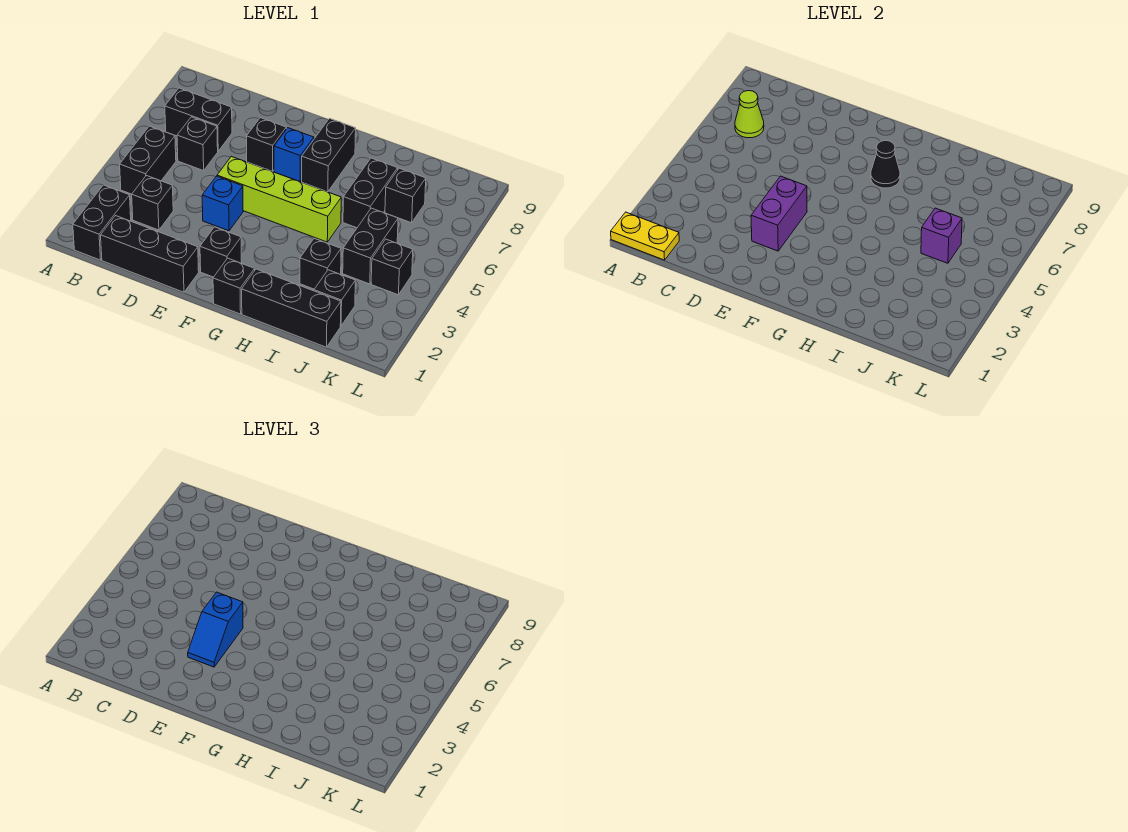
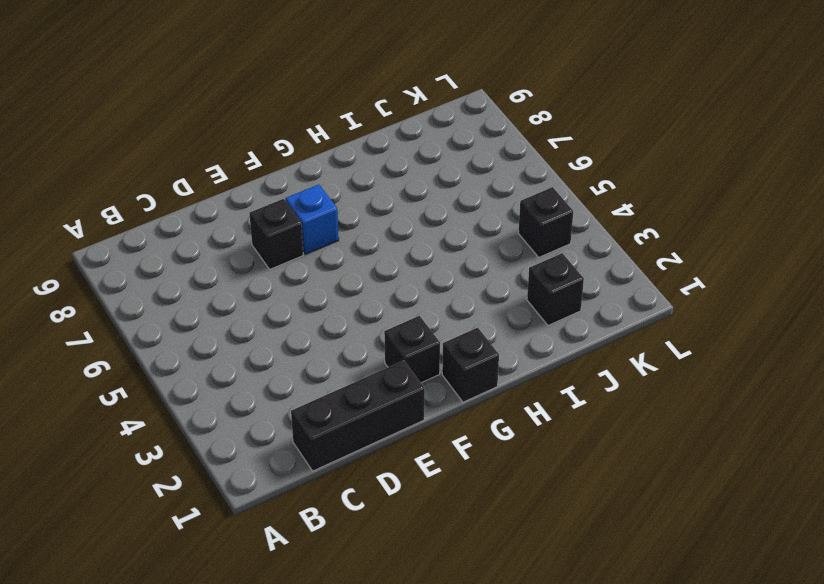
none -> black brick B1:B2 level 1
none -> black brick B4:B5 level 1
none -> black brick B7:C7 level 1

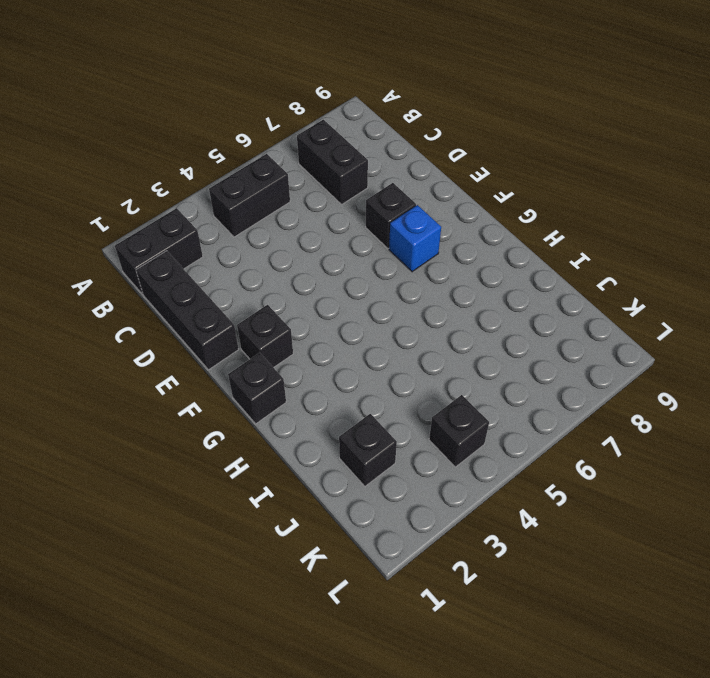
none -> black brick C3 level 1
none -> black brick C6 level 1
none -> blue brick E4 level 1

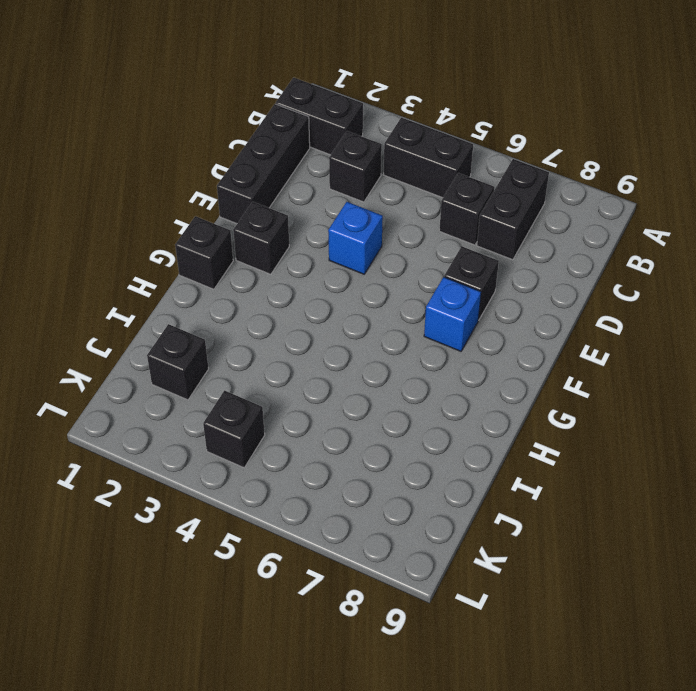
none -> lime brick E5:H5 level 1
none -> black brick G7:G8 level 1
none -> black brick H1:J1 level 1

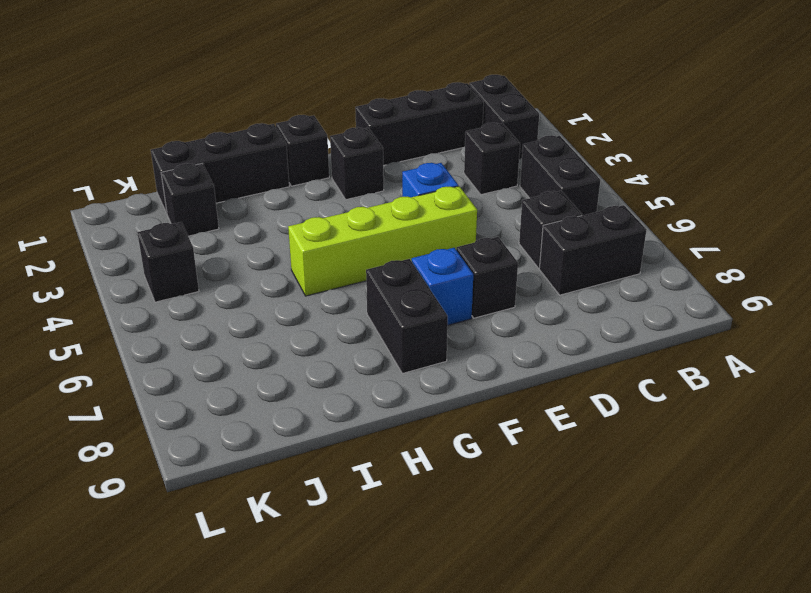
none -> black brick I3 level 1
none -> black brick I6:I7 level 1
none -> black brick J4:J5 level 1

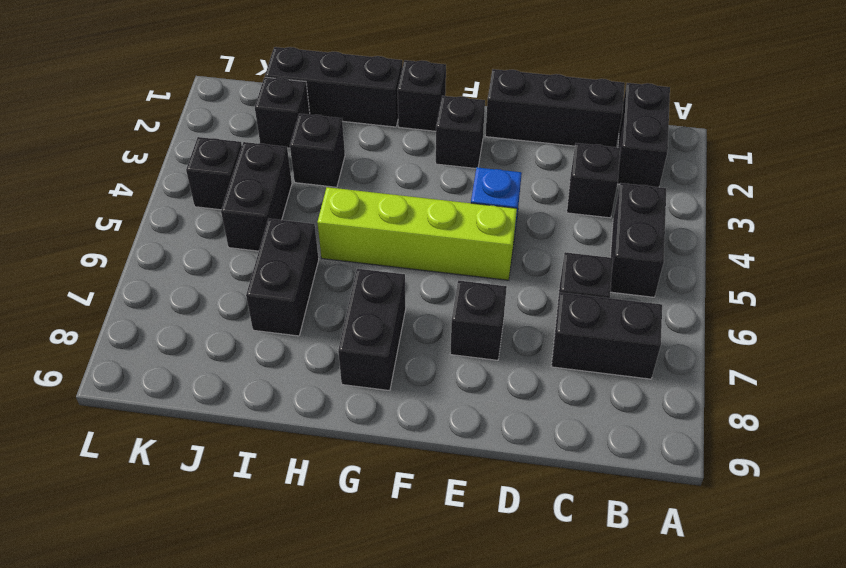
none -> blue brick F7 level 1
none -> black brick J7 level 1
none -> yellow plate A1:B1 level 2

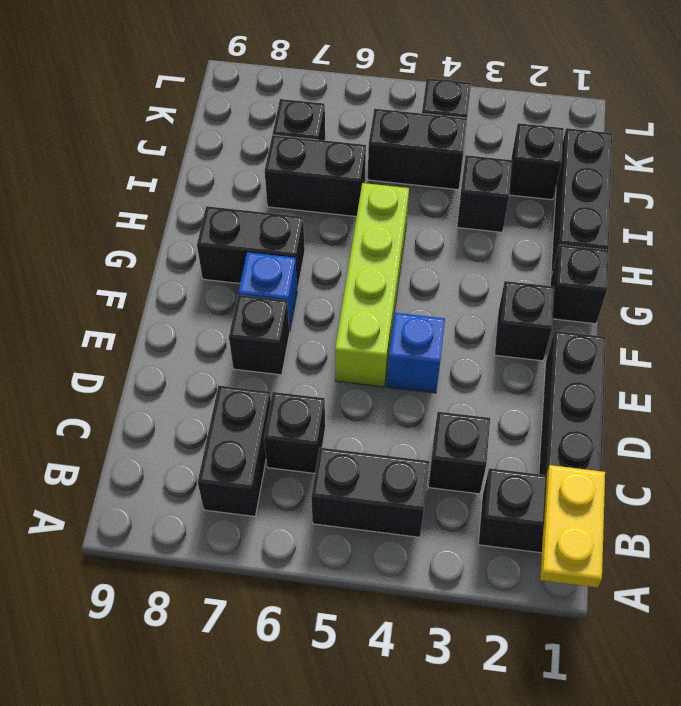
none -> lime cone B7 level 2
none -> purple brick E3:E4 level 2
none -> black cone G7 level 2

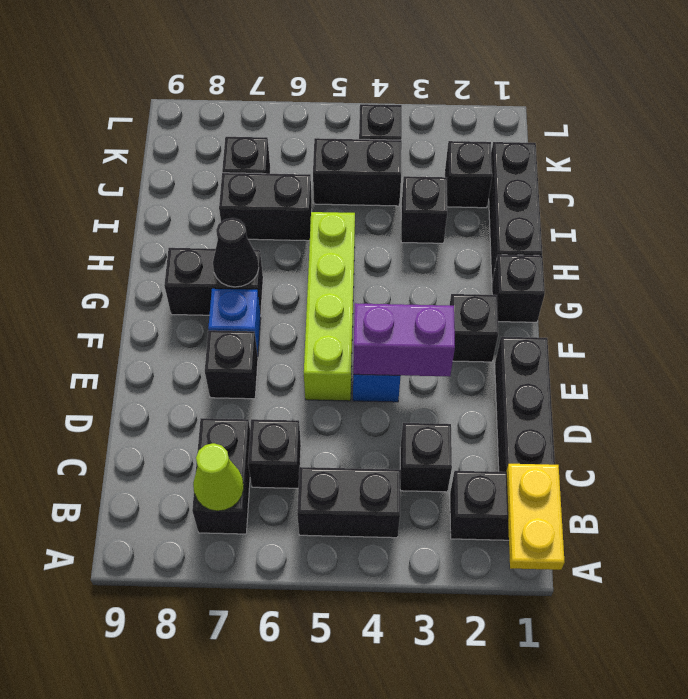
none -> purple brick J5 level 2
none -> blue slope E3:E4 level 3 top 4

